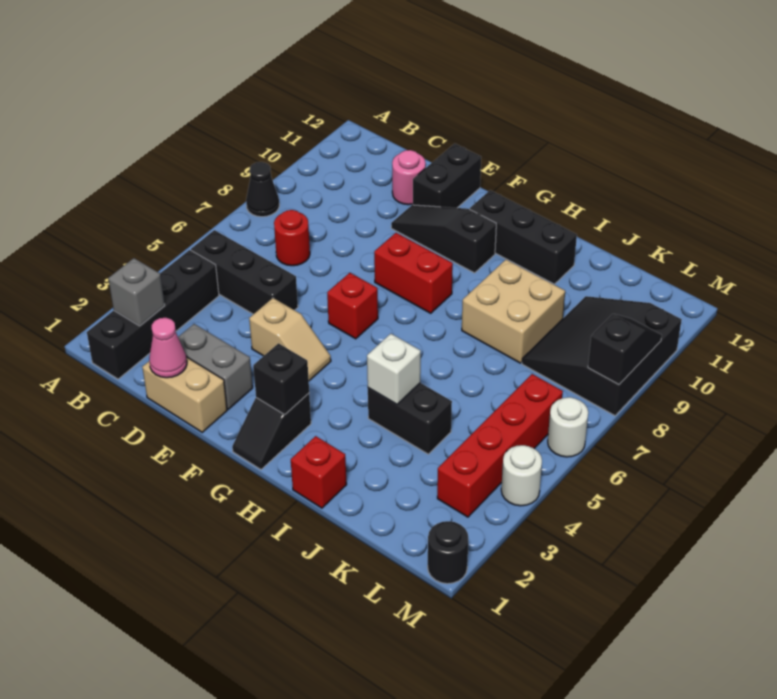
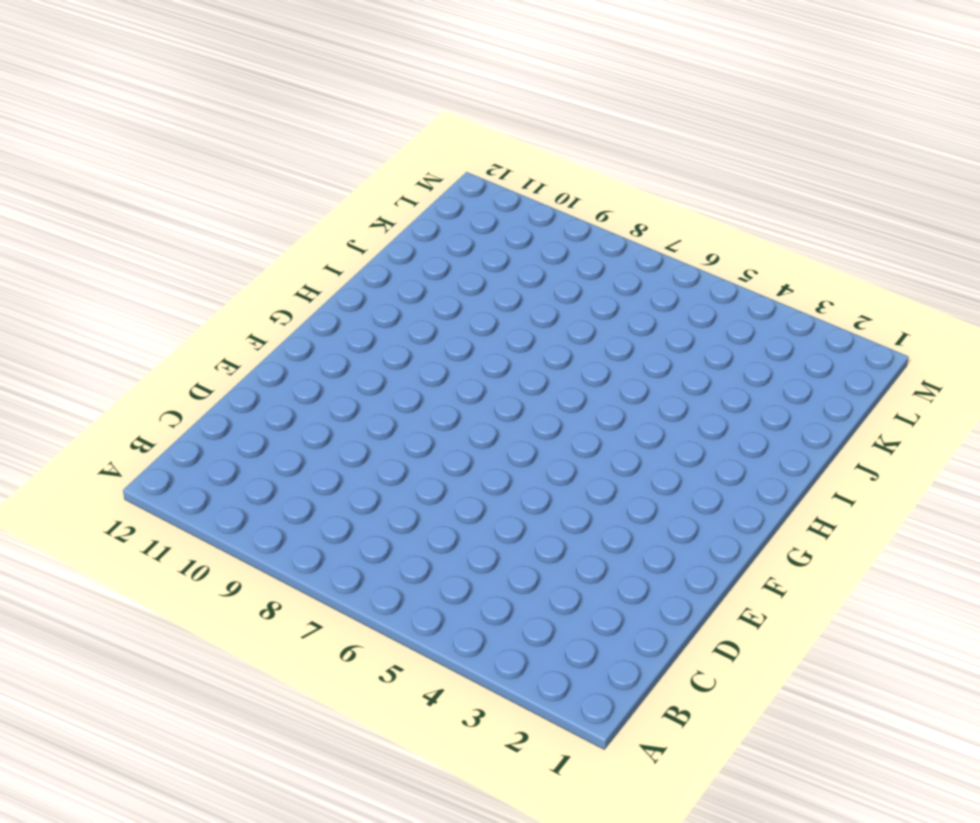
none -> black cone A8 level 1
none -> black brick B1:B4 level 1
none -> black brick B5:D5 level 1

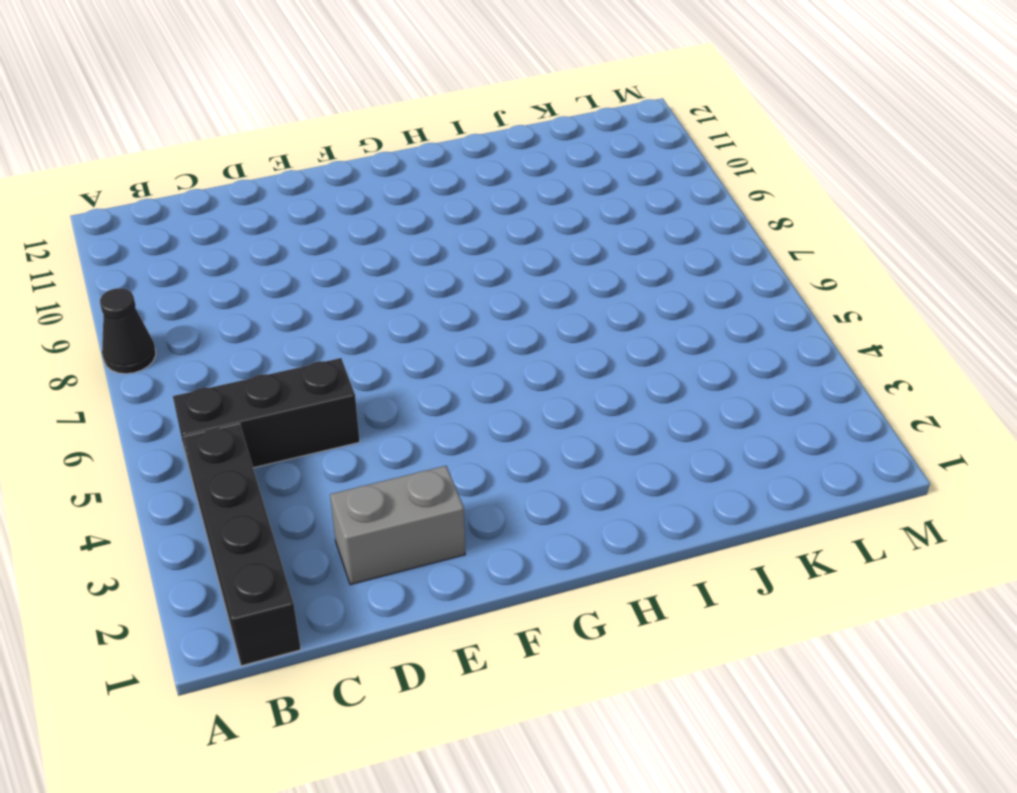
none -> red round brick C7 level 1
none -> tan brick D1:E1 level 1
none -> pink round brick D11 level 1

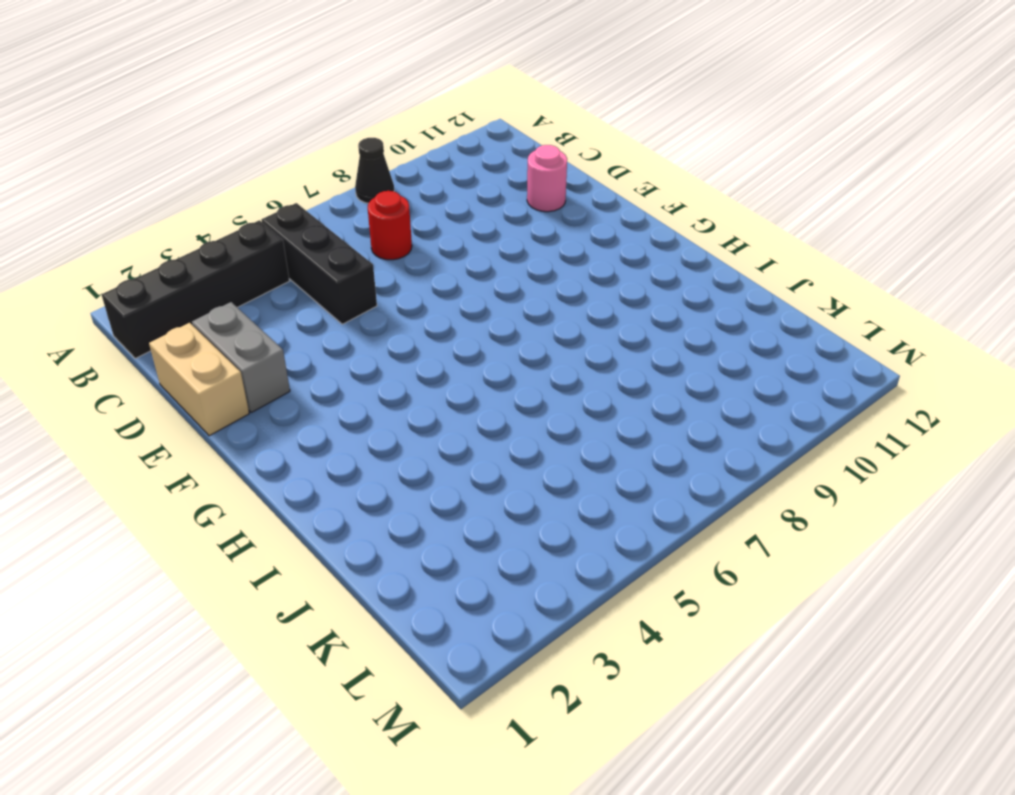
none -> tan slope E4:F4 level 1 top E
none -> black slope E10:G10 level 1 top G
none -> black brick E11:E12 level 1

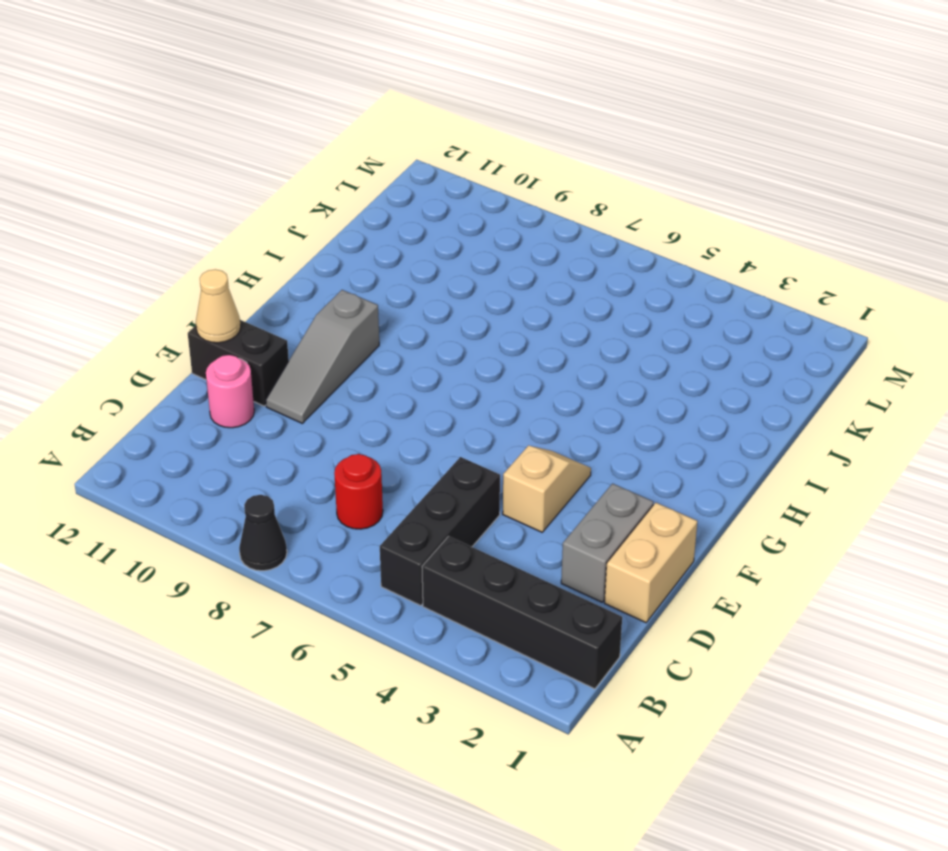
grey slope E10:G10 level 1 top G -> black slope E10:G10 level 1 top G
tan cone E12 level 2 -> none
none -> red brick F6 level 1
none -> red brick F8:G8 level 1
none -> black slope G1:G2 level 1 top 2

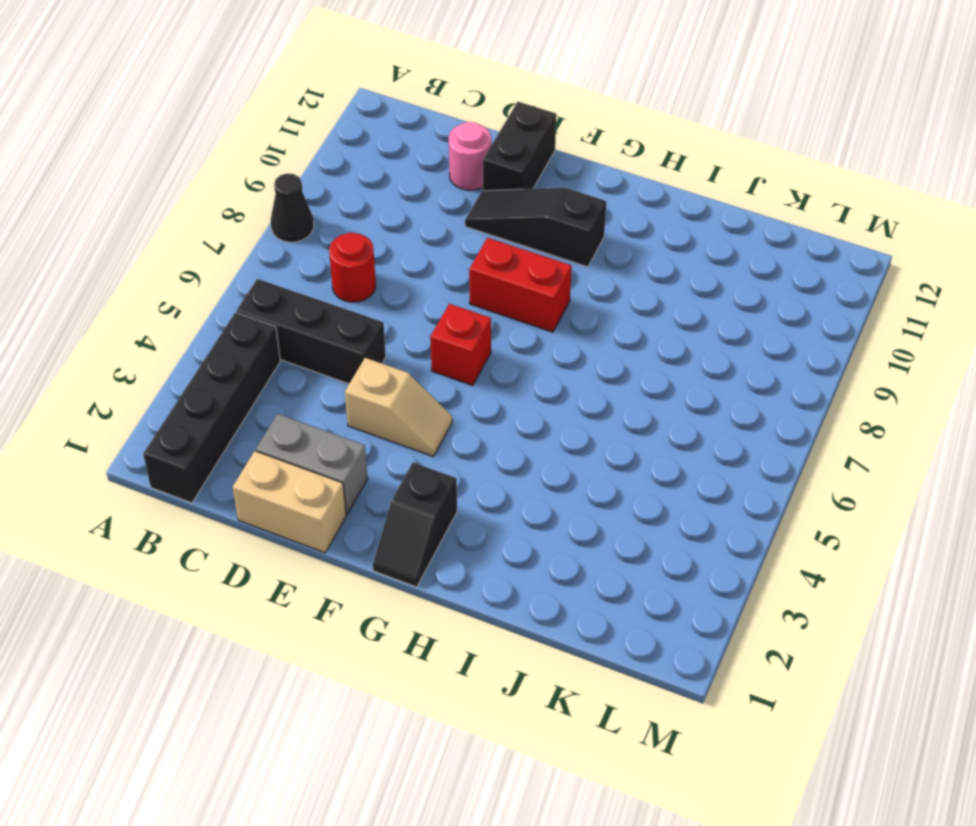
none -> black brick G11:I11 level 1
none -> red brick I1 level 1
none -> black brick I4:J4 level 1

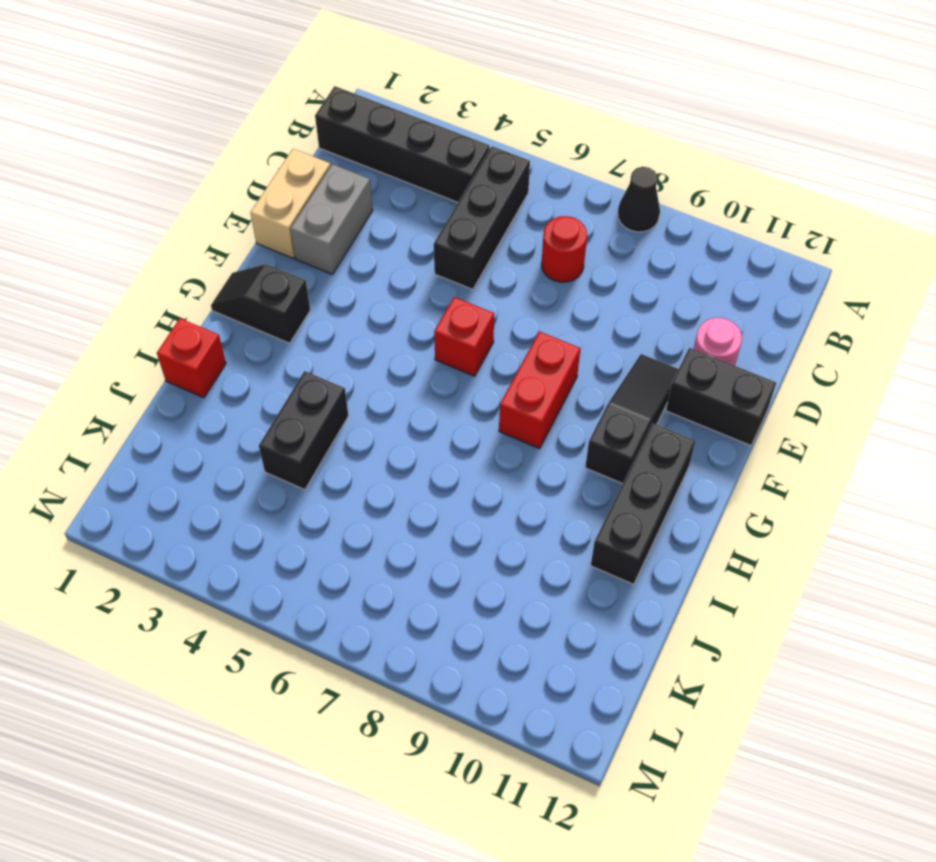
none -> tan slope E4:F4 level 1 top E
none -> tan brick I8:J9 level 1
none -> black slope K8:M10 level 1 top M

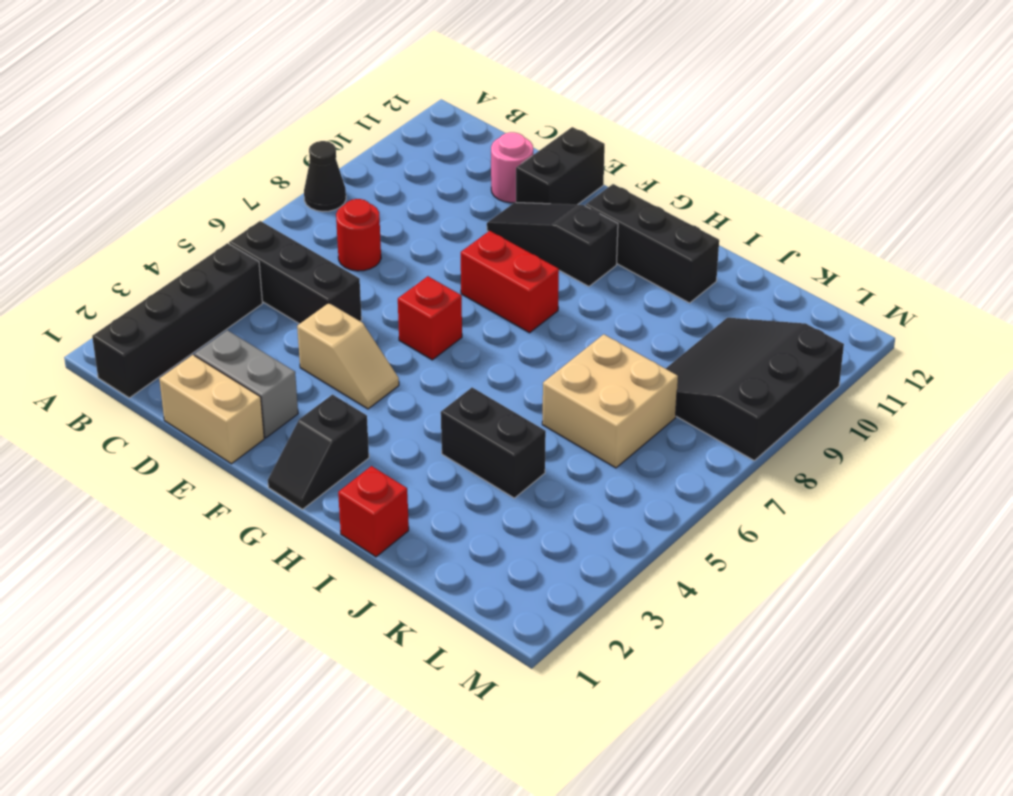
tan brick J6:K7 level 1 -> tan brick I8:J9 level 1
none -> red brick L3:L6 level 1
none -> black round brick M1 level 1
none -> white round brick M4 level 1

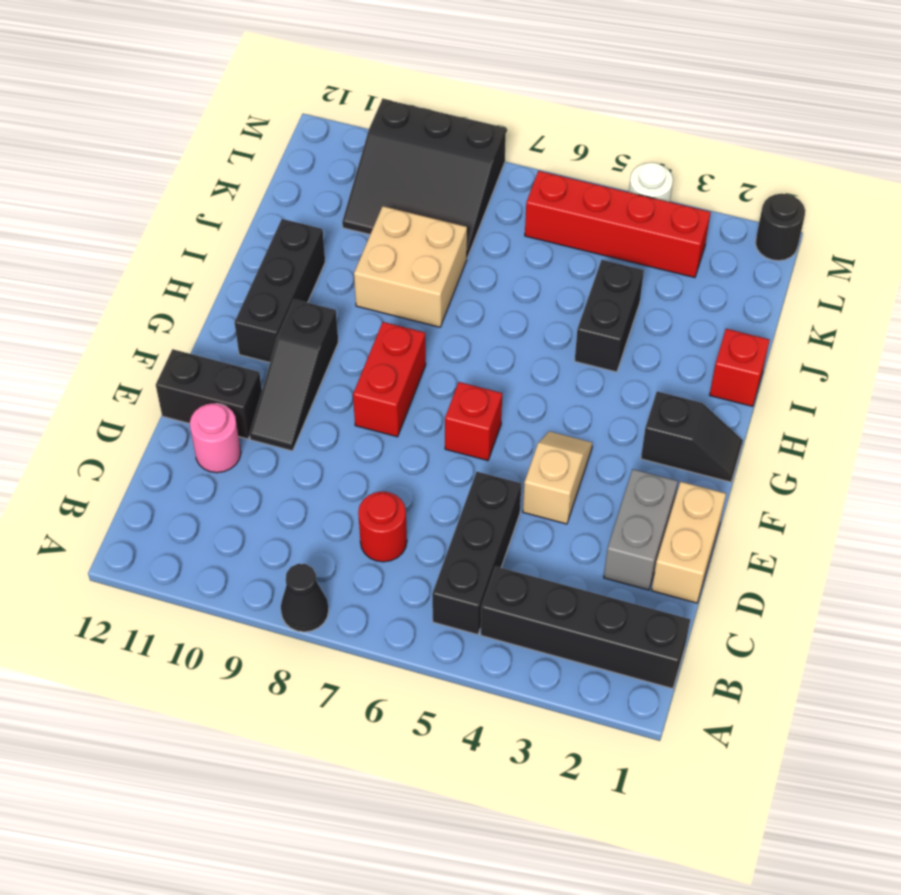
none -> white round brick M6 level 1
none -> grey brick B2 level 2
none -> pink cone D1 level 2

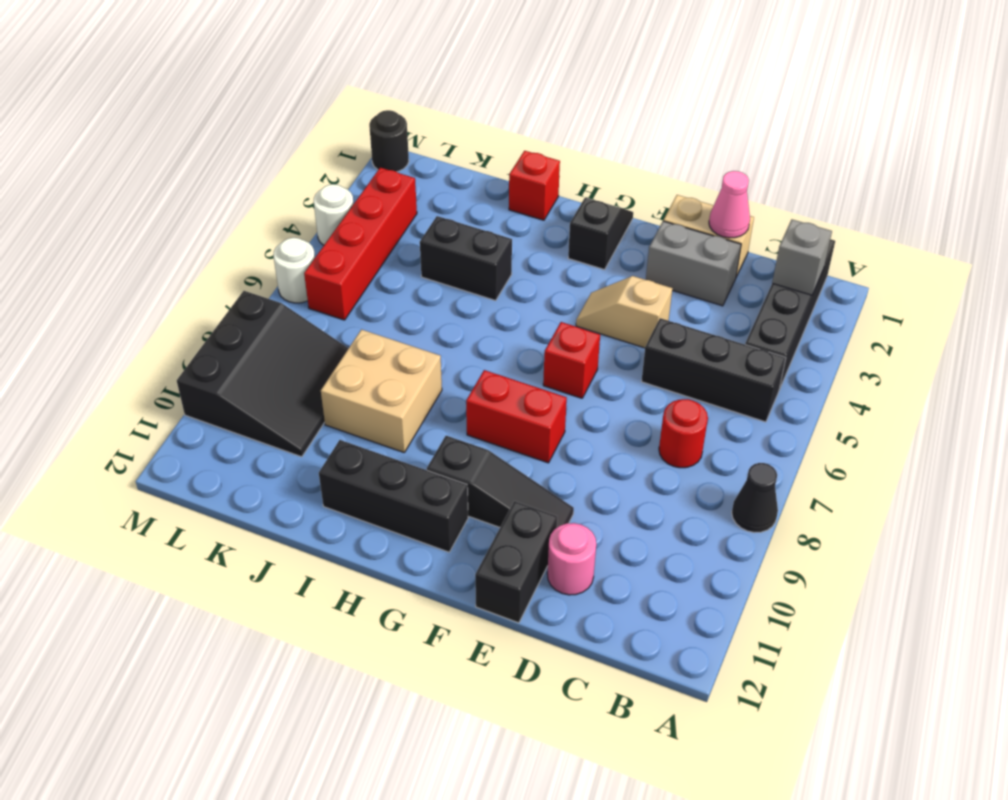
none -> black brick G2 level 2
none -> white brick I4 level 2
none -> black slope M8:M9 level 2 top 8

